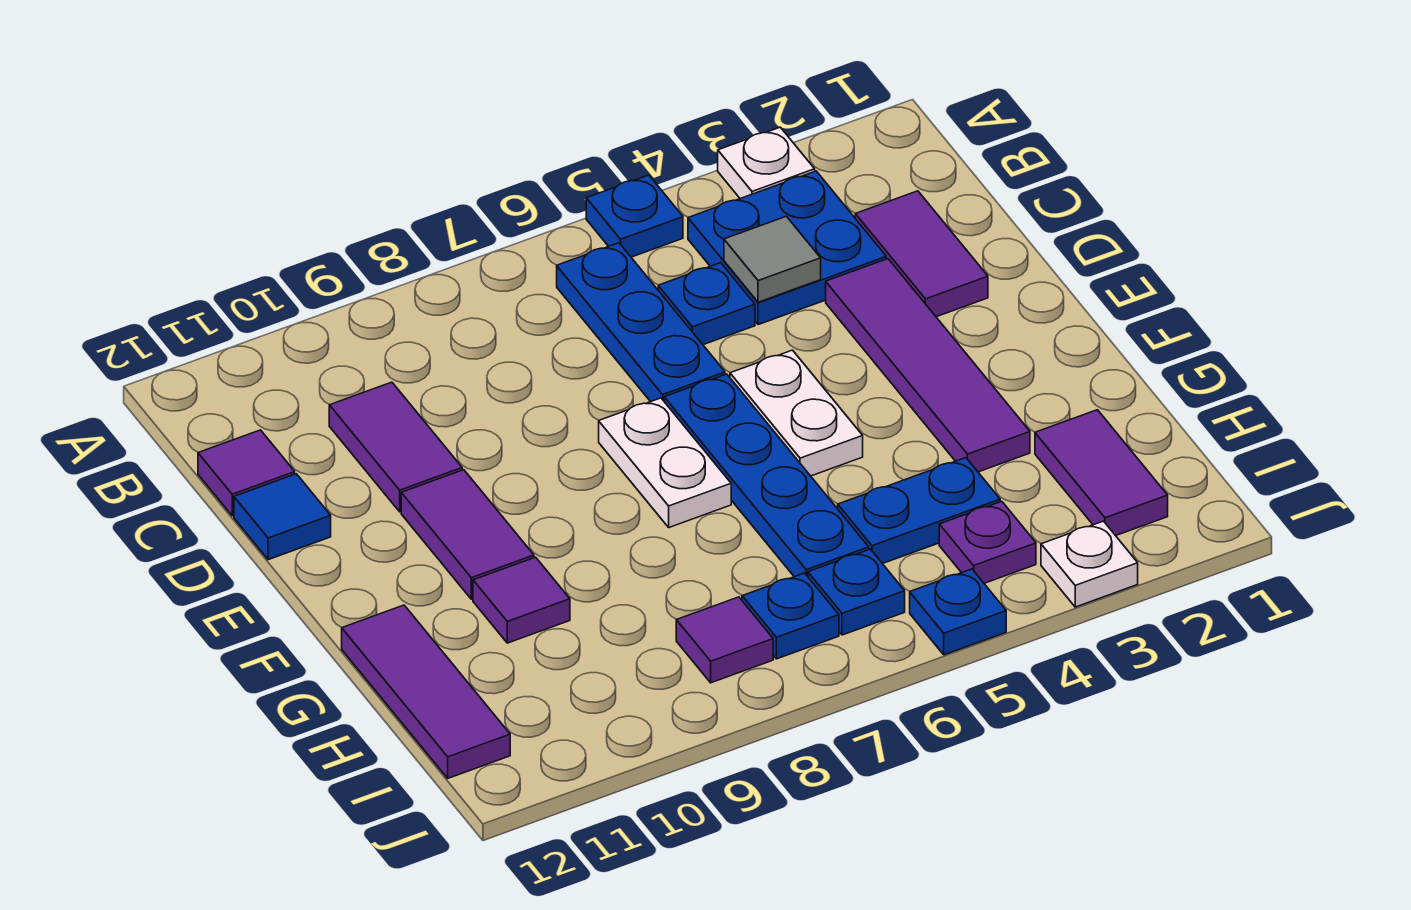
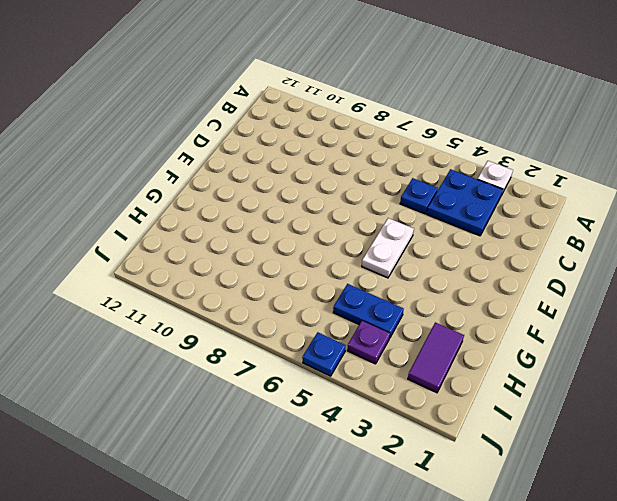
none -> blue plate A5 level 1
none -> blue plate B6:D6 level 1
none -> purple tile C2:D2 level 1

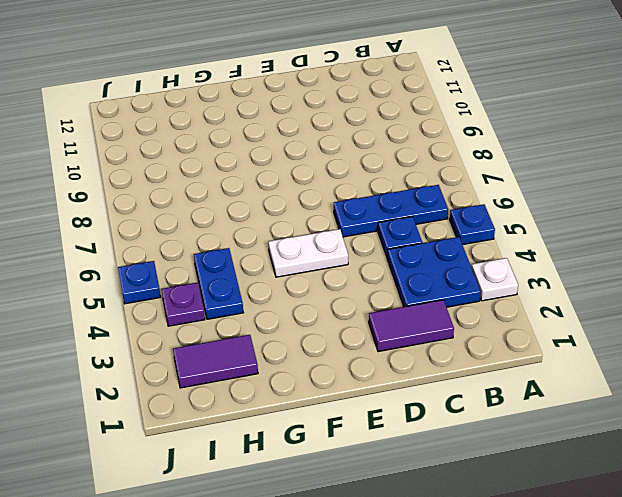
none -> purple tile C10:D10 level 1
none -> purple tile C12 level 1
none -> purple tile D3:G3 level 1

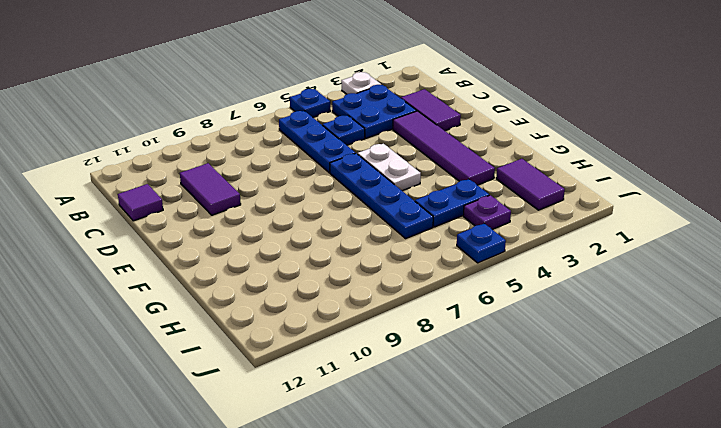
none -> blue tile D12 level 1
none -> white plate E7:F7 level 1
none -> purple tile E10:F10 level 1

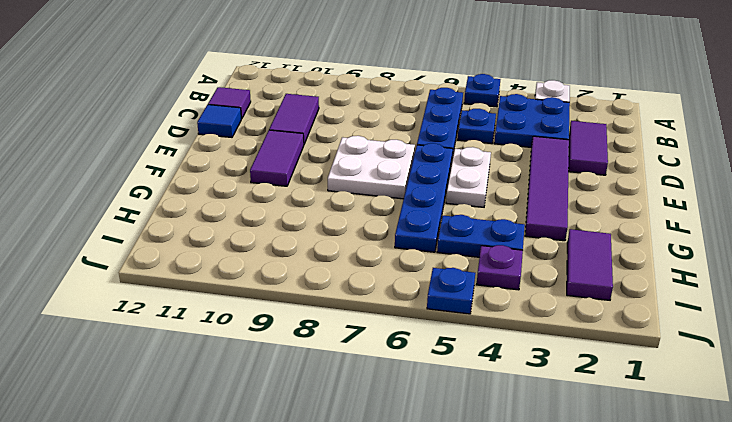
white plate E7:F8 level 1 -> white plate E7:F7 level 1
none -> purple tile G10 level 1
none -> purple tile G12:I12 level 1
none -> blue plate I6 level 1

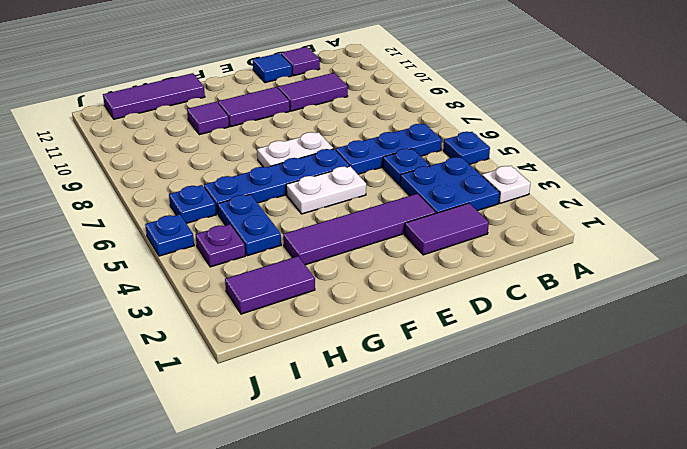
none -> blue plate I7 level 1
none -> purple tile I8 level 1
none -> white plate J3 level 1

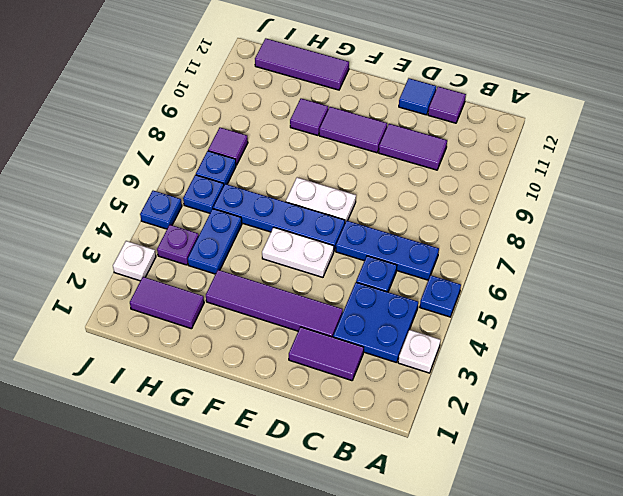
none -> grey tile C4 level 2

